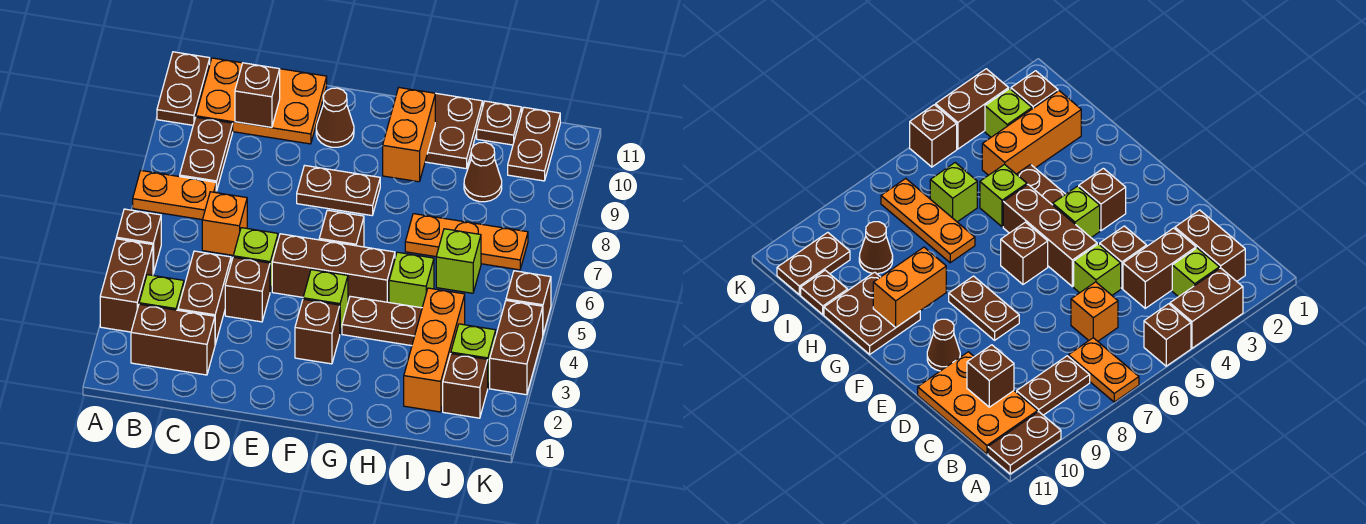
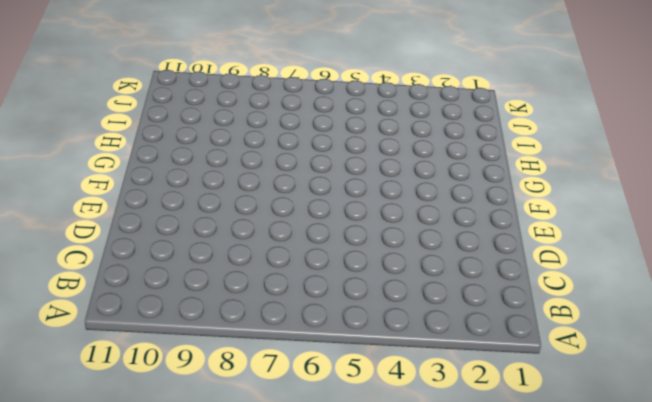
none -> brown brick A3:A4 level 1
none -> brown brick A5 level 1
none -> orange plate A7:B7 level 1
none -> brown plate A10:A11 level 1

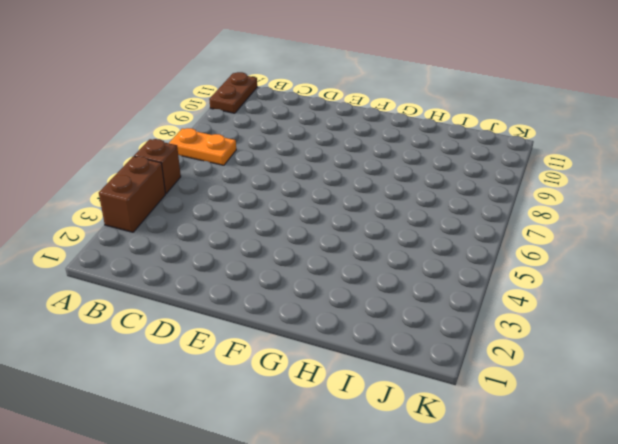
none -> brown brick B2:C2 level 1
none -> lime brick B3 level 1
none -> brown plate B8:B9 level 1
none -> orange plate B10:D11 level 1

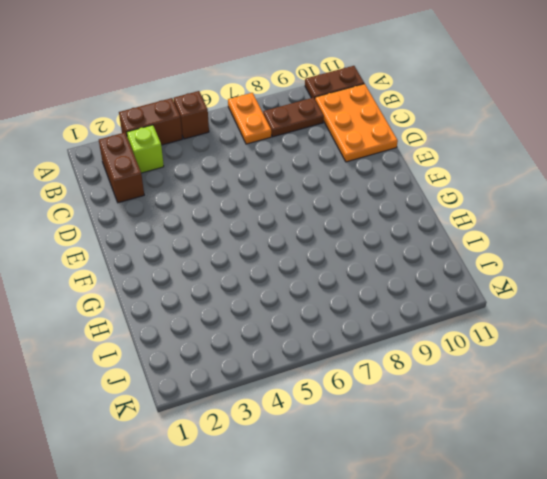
none -> brown brick C3:C4 level 1
none -> orange brick C6 level 1
none -> brown brick D4 level 1
none -> lime brick D5 level 1

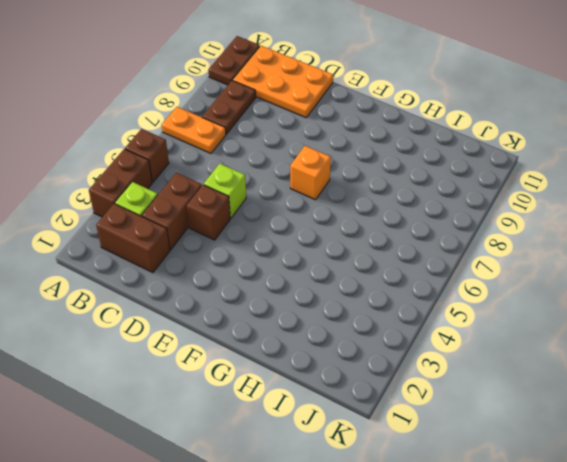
orange brick F7 level 1 -> orange brick C6 level 1
none -> brown brick E5:G5 level 1
none -> brown plate E8:F8 level 1
none -> brown cone E10 level 1
none -> brown brick F3 level 1

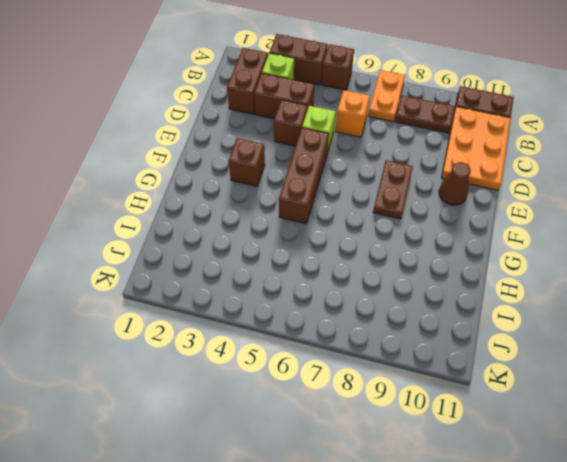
none -> lime brick F4 level 1
none -> brown brick F6 level 1
none -> brown plate G4:H4 level 1
none -> brown plate G10:H11 level 1

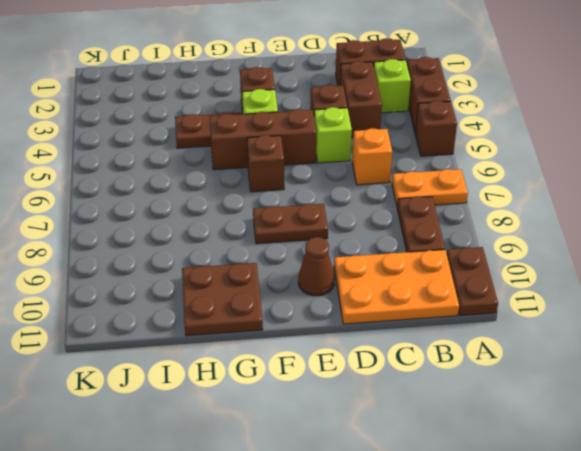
none -> lime brick H5 level 1
none -> orange plate H7:J7 level 1
none -> orange brick I2:I4 level 1
none -> lime brick I6 level 1

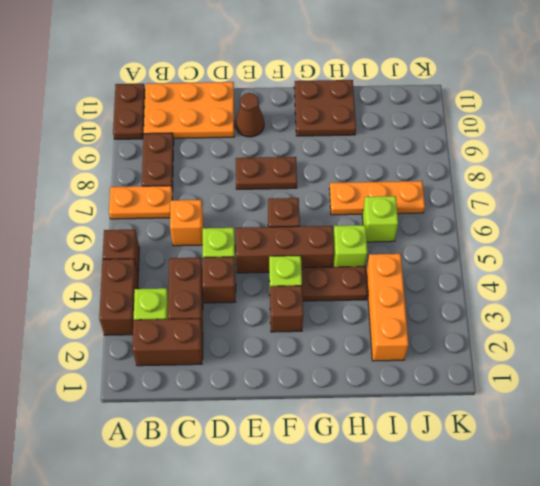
none -> brown cone I9 level 1
none -> brown plate I11 level 1
none -> brown brick J2 level 1
none -> lime brick J3 level 1

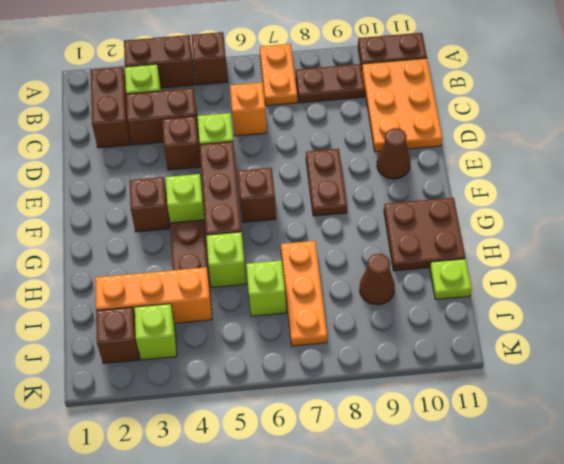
lime plate I11 level 1 -> brown plate I11 level 1
none -> brown plate J10:J11 level 1
none -> brown brick K3:K4 level 1
none -> brown brick K5 level 1
none -> brown brick C10 level 2

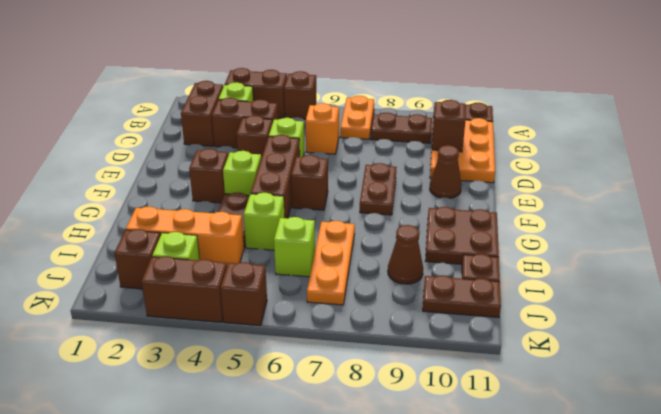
none -> orange brick G9:G10 level 2

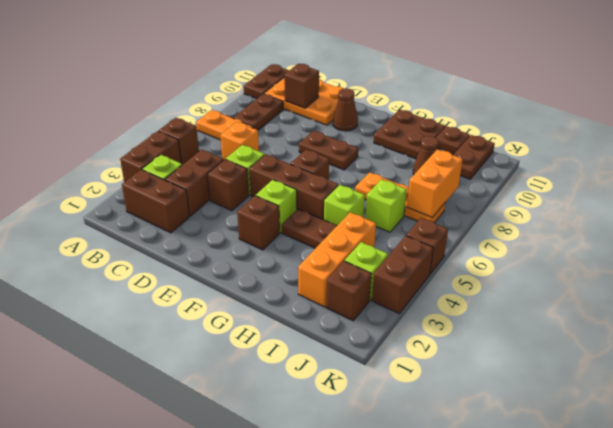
orange brick J7:J8 level 2 -> orange brick G9:G10 level 2

